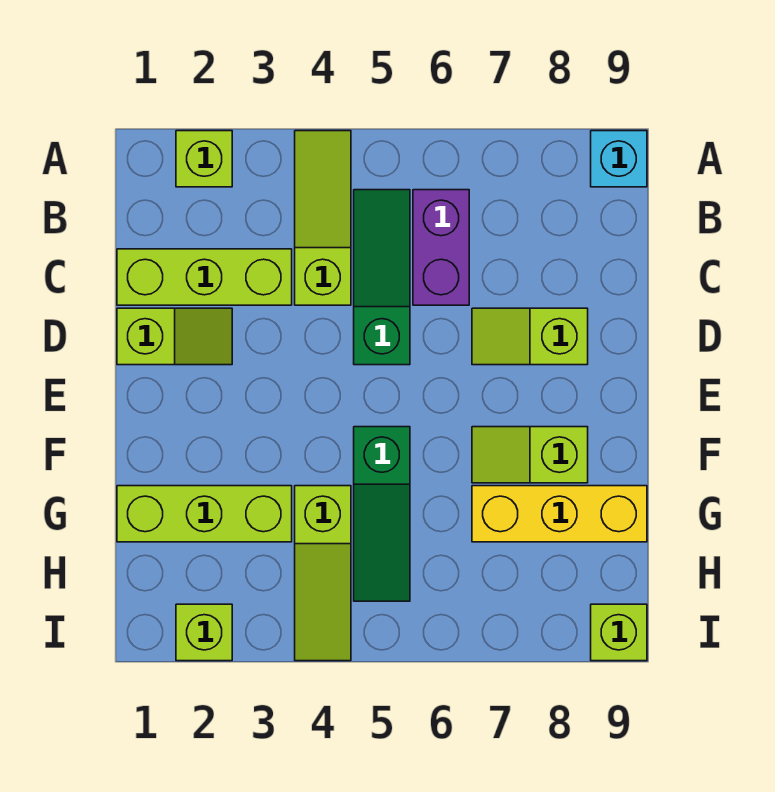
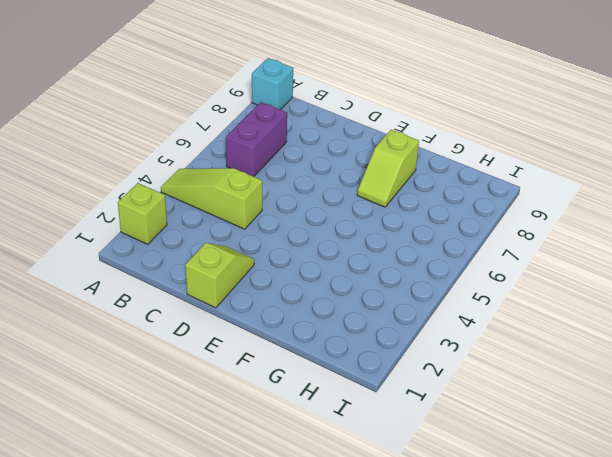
purple brick B6:B7 level 1 -> purple brick B6:C6 level 1
none -> green slope B5:D5 level 1 top D
none -> lime brick C1:C3 level 1
none -> lime slope D7:D8 level 1 top 8

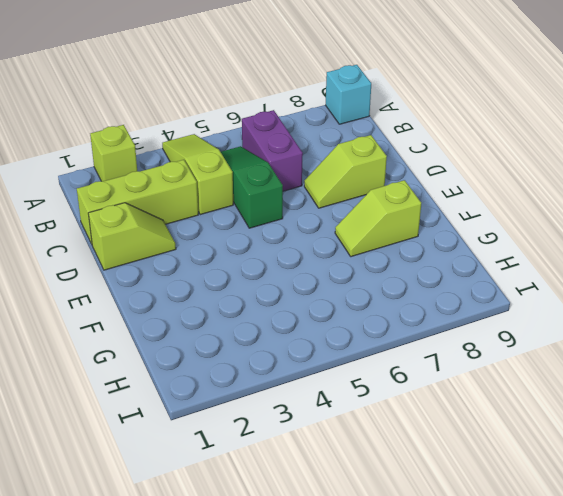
none -> green slope F5:H5 level 1 top F
none -> lime brick G1:G3 level 1
none -> lime slope G4:I4 level 1 top G

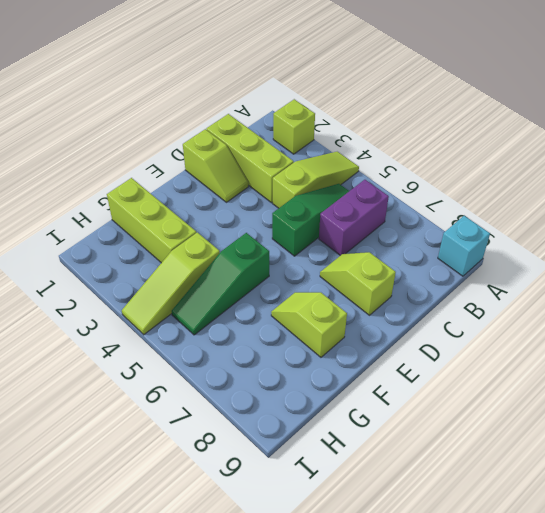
none -> yellow brick G7:G9 level 1
none -> lime brick I2 level 1
none -> lime brick I9 level 1

